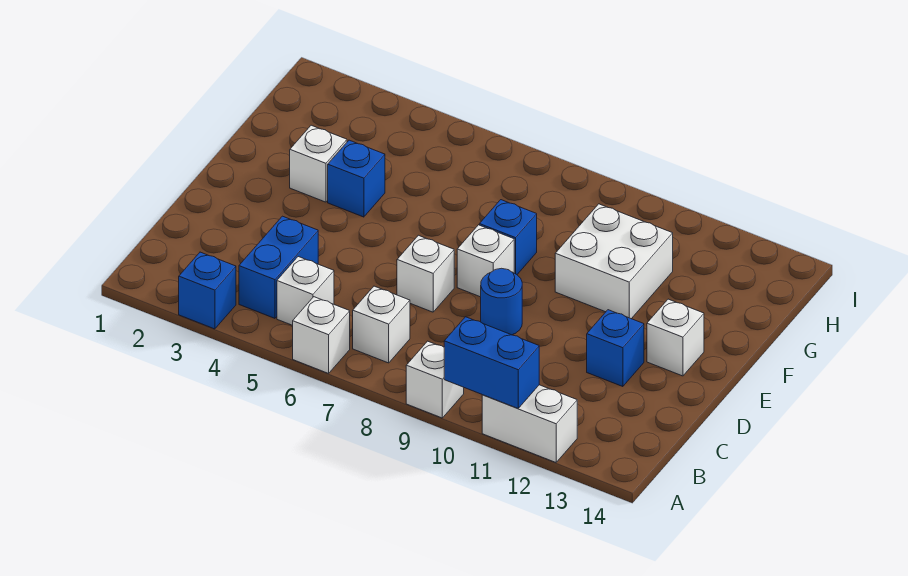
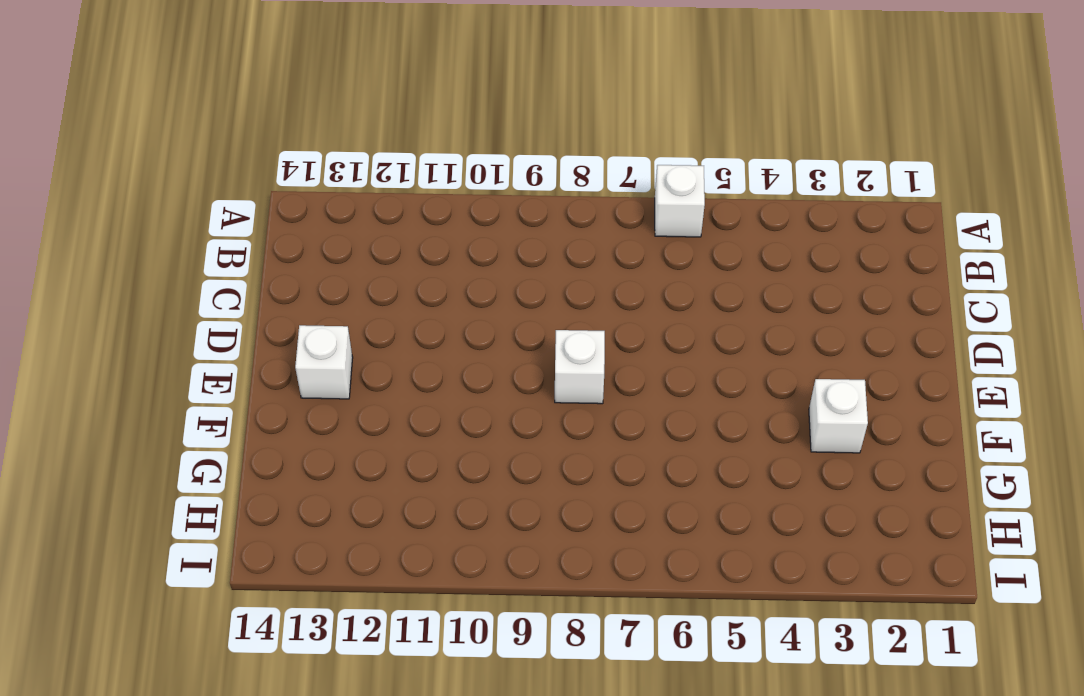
none -> blue brick A3 level 1
none -> white brick A9 level 1
none -> white brick A11:A12 level 1

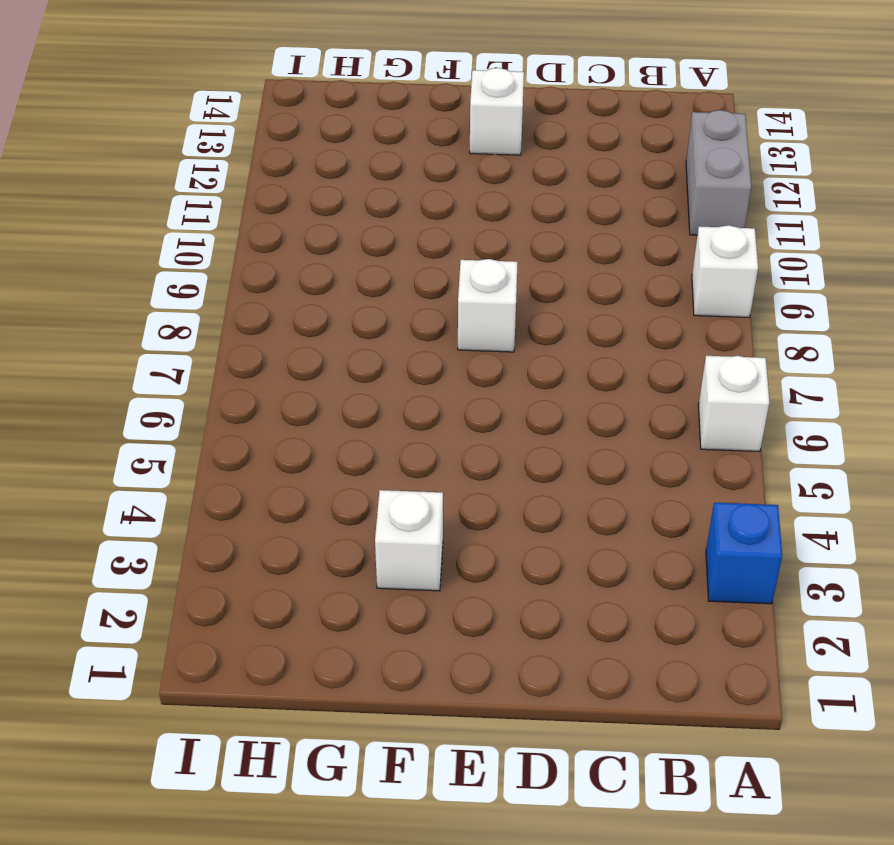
grey brick A11:A12 level 1 -> white brick A11:A12 level 1
none -> blue brick B4:C4 level 1
none -> white brick B5 level 1
none -> white brick B7 level 1

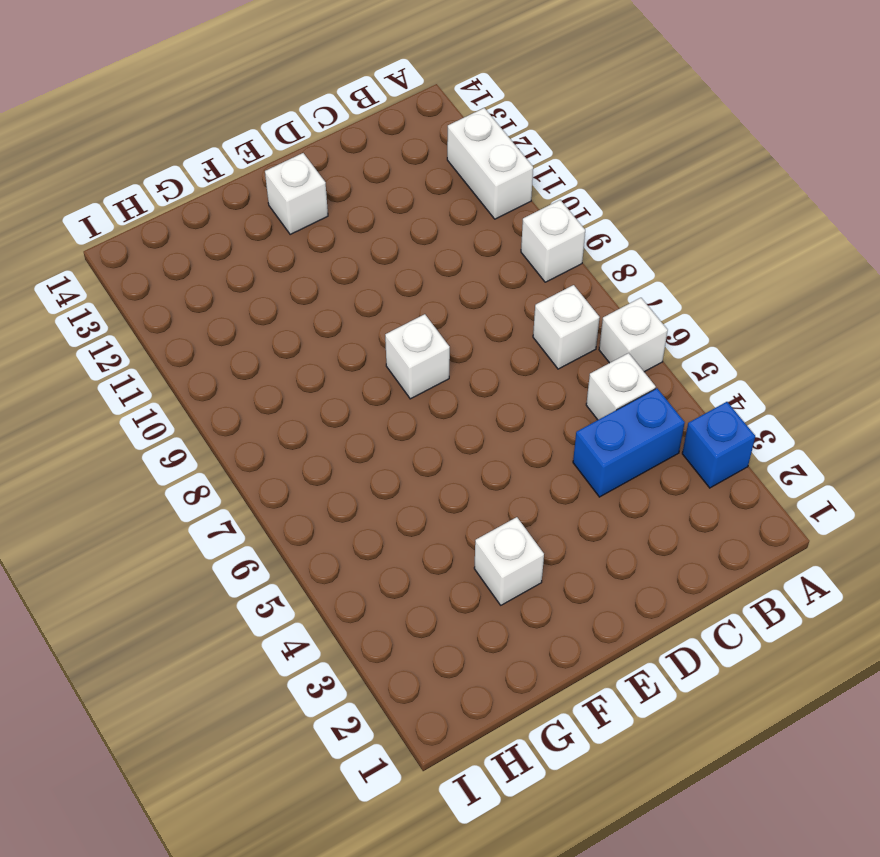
none -> white brick D7 level 1
none -> blue round brick D9 level 1
none -> blue brick D12 level 1

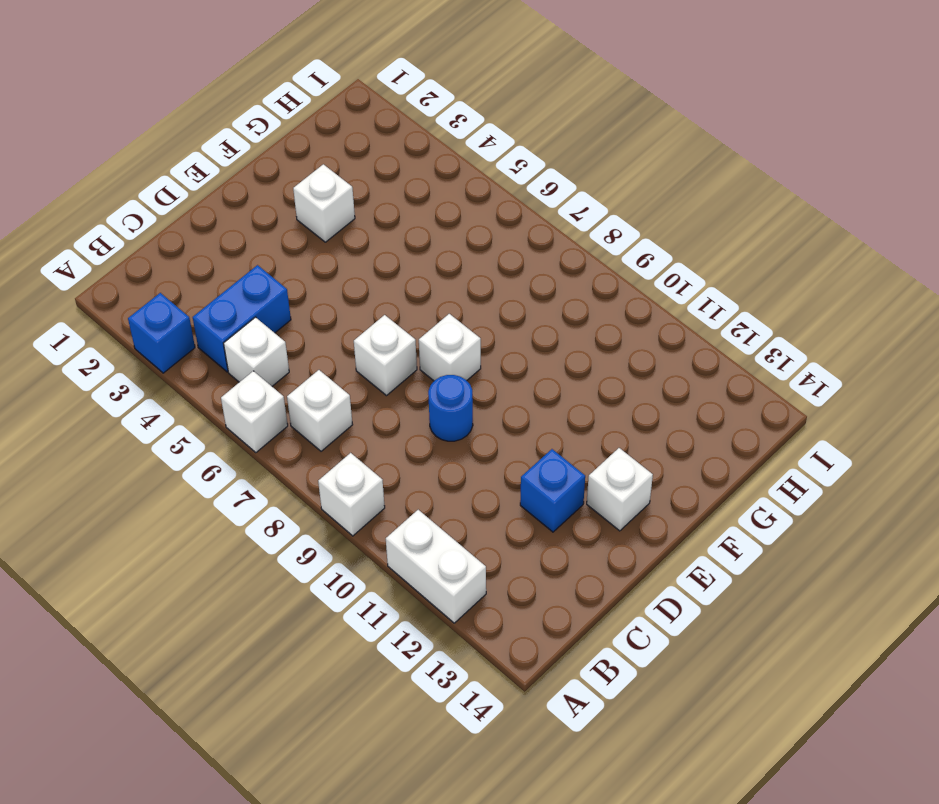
none -> blue brick F4 level 1
none -> blue brick F8 level 1
none -> white brick F10:G11 level 1

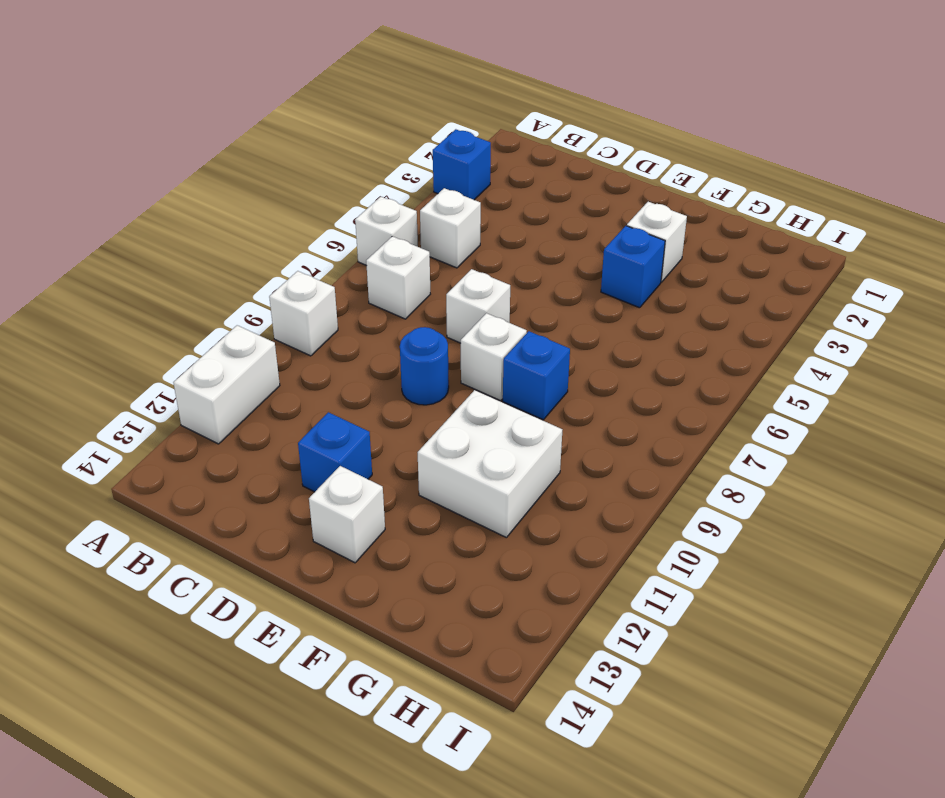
none -> blue brick B4:C4 level 1
none -> blue brick A10:A11 level 2

